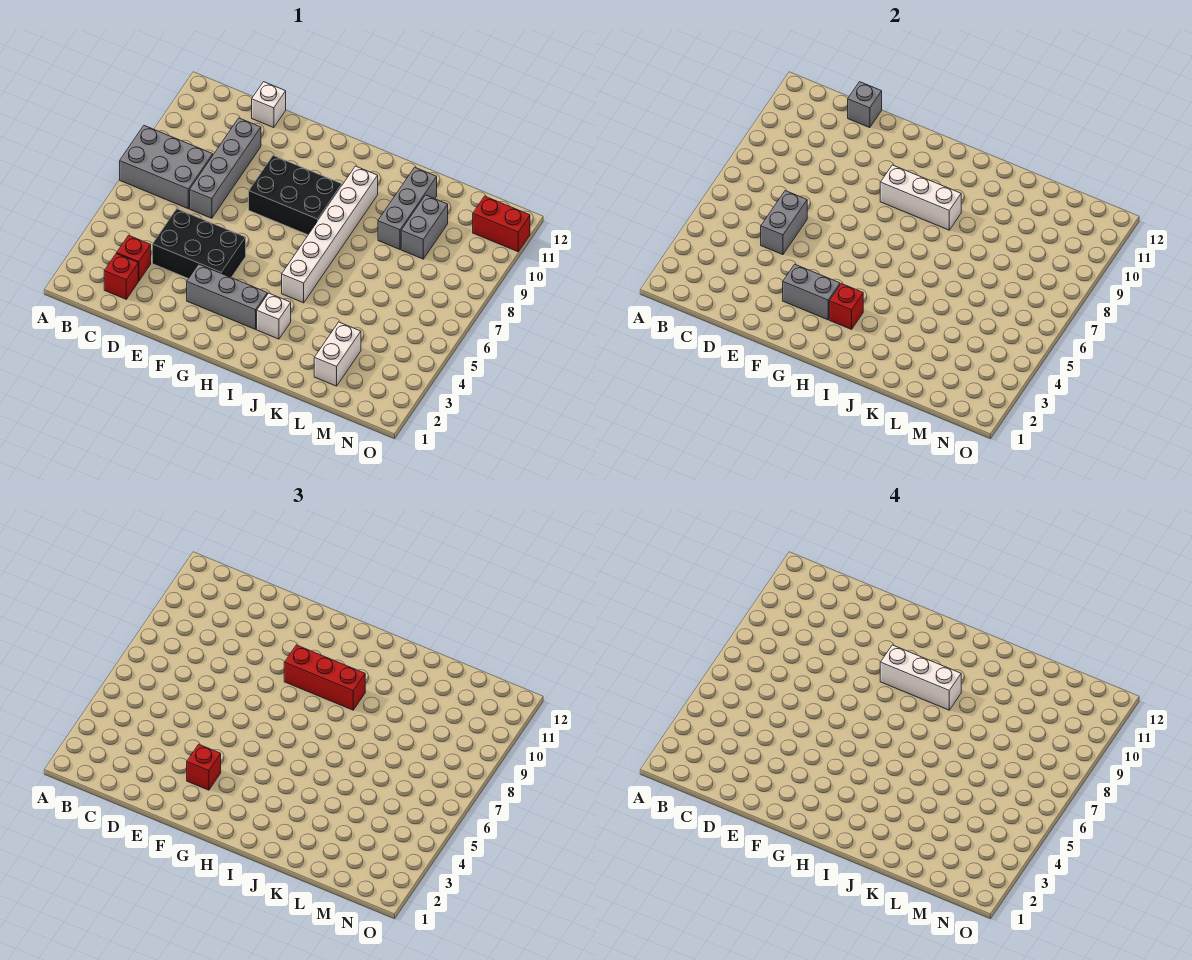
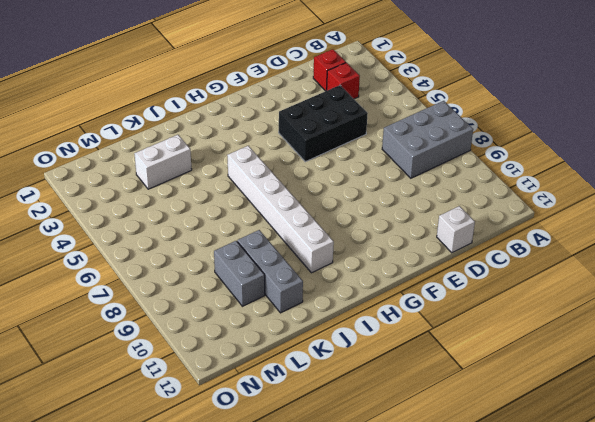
white brick K3:L3 level 1 -> white brick L2:L3 level 1
none -> grey brick D7:D10 level 1
none -> grey brick F3:H3 level 1
none -> black brick F8:H9 level 1

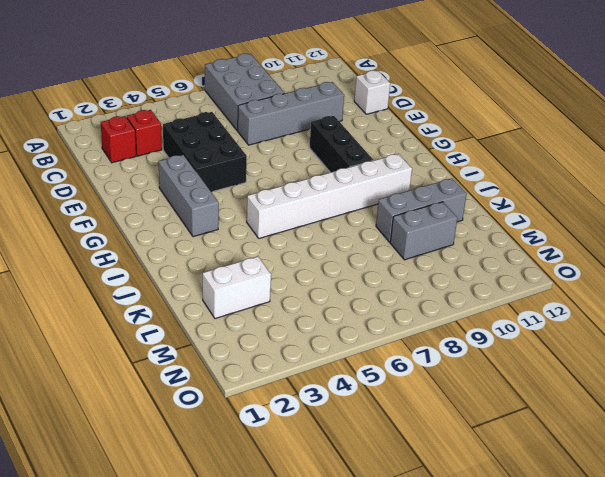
black brick F9:H9 level 1 -> black brick F8:H9 level 1
none -> white brick I3 level 1
none -> red brick N11:O11 level 1
none -> grey brick D5:D6 level 2

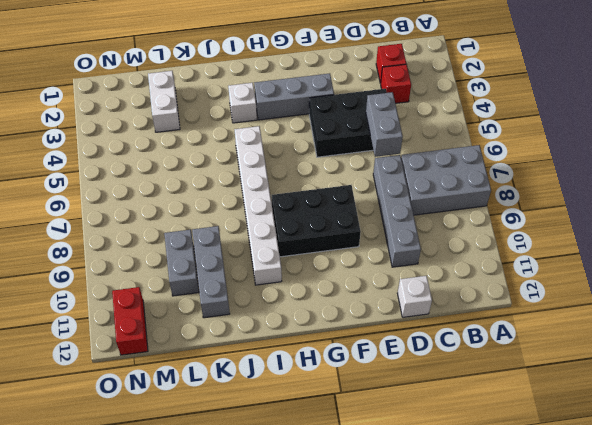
red brick N11:N12 level 1 -> red brick N11:O11 level 1
none -> grey brick D12 level 2
none -> grey brick F3:G3 level 2
none -> white brick G9:I9 level 2

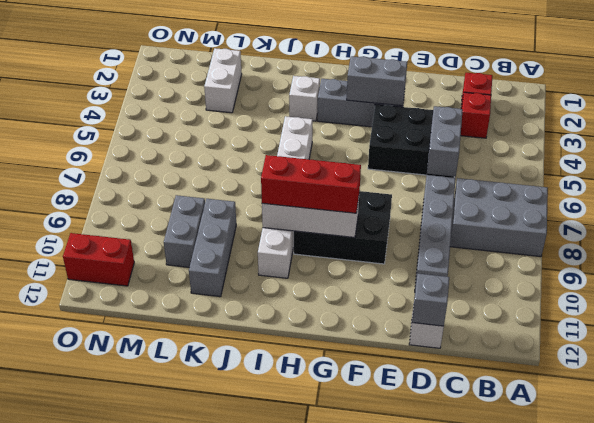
none -> red brick H3 level 2
none -> red brick F3 level 3
none -> white brick G9:I9 level 4

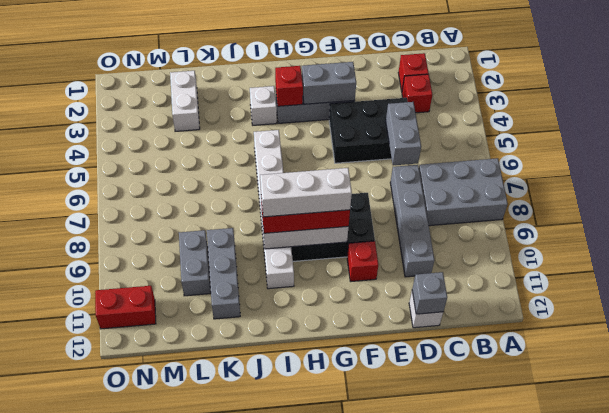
red brick F10 level 1 -> red brick F3 level 3

